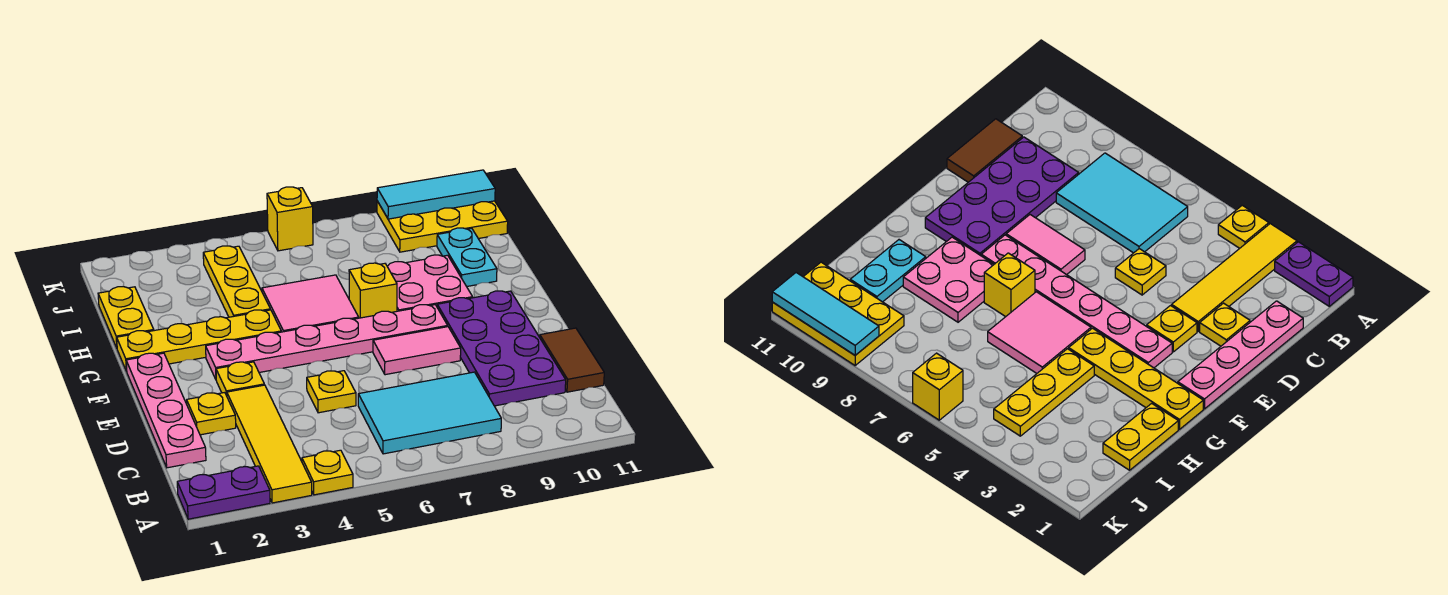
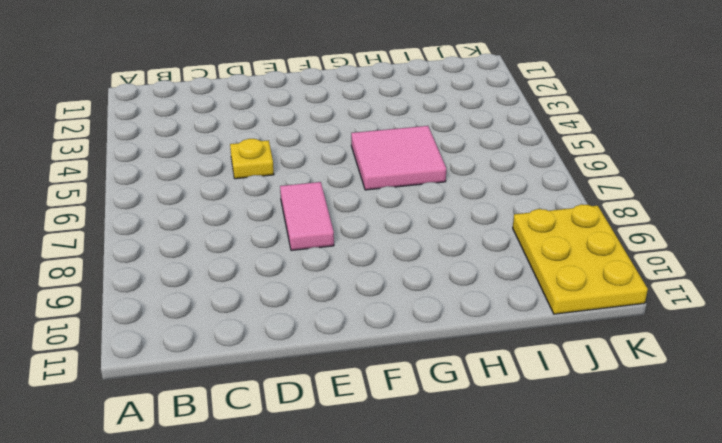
none -> purple plate A1:A2 level 1
none -> yellow tile A3:D3 level 1
none -> yellow plate A4 level 1

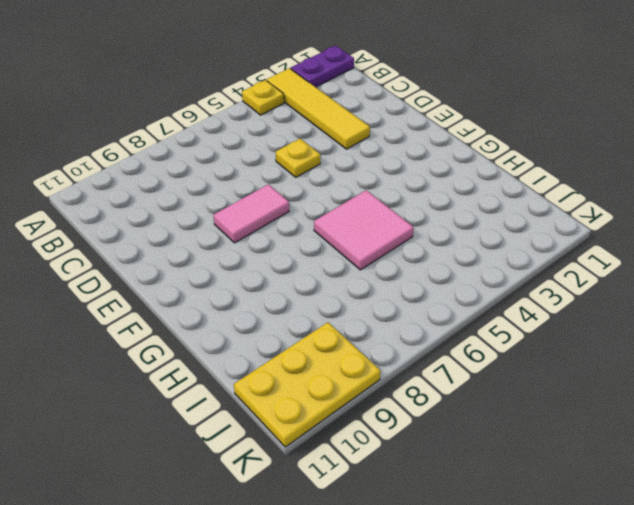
none -> cyan tile B6:C8 level 1
none -> pink plate C1:F1 level 1
none -> purple plate C9:F10 level 1

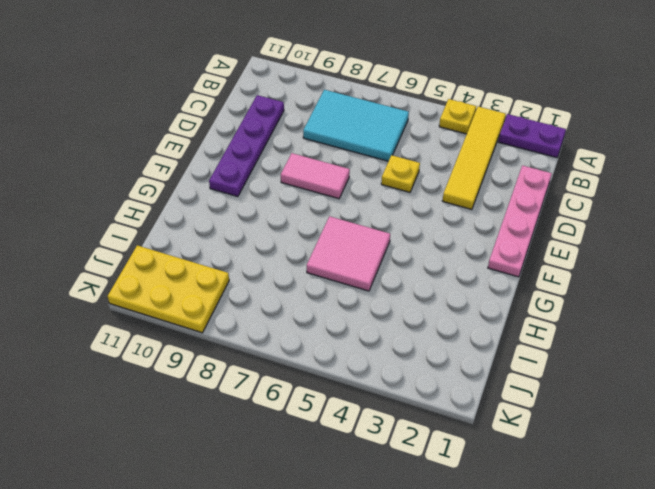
purple plate C10:F10 level 1 -> purple plate C9:F10 level 1
none -> brown tile C11:D11 level 1
none -> yellow plate D2 level 1
none -> yellow plate E3 level 1

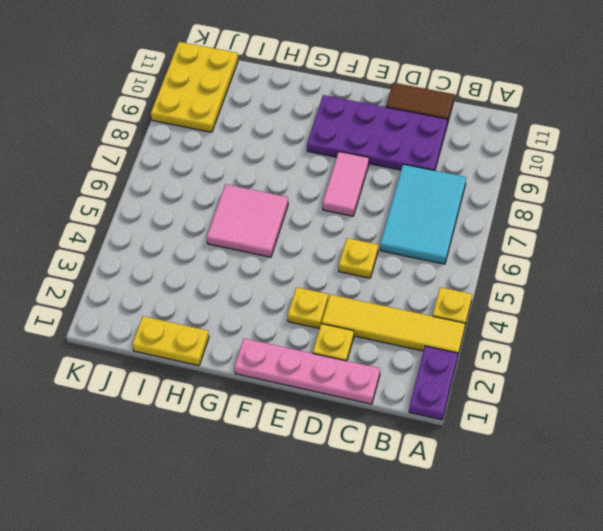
none -> pink plate F3:F8 level 1
none -> yellow plate G1:G4 level 1
none -> yellow brick G7 level 1

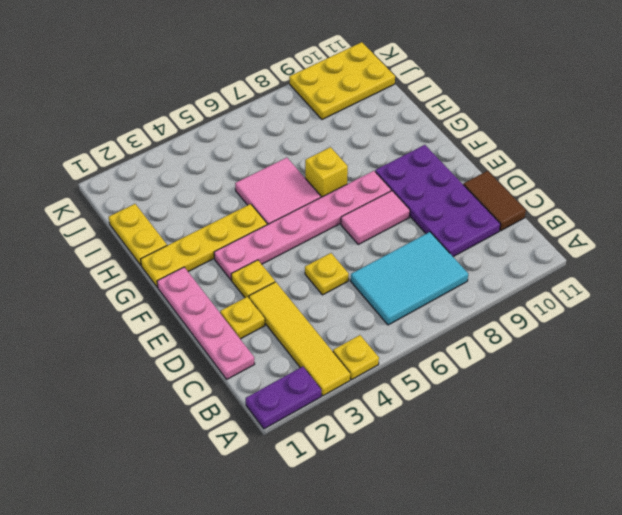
none -> pink plate G8:H9 level 1
none -> yellow plate H4:J4 level 1
none -> cyan plate H10:I10 level 1

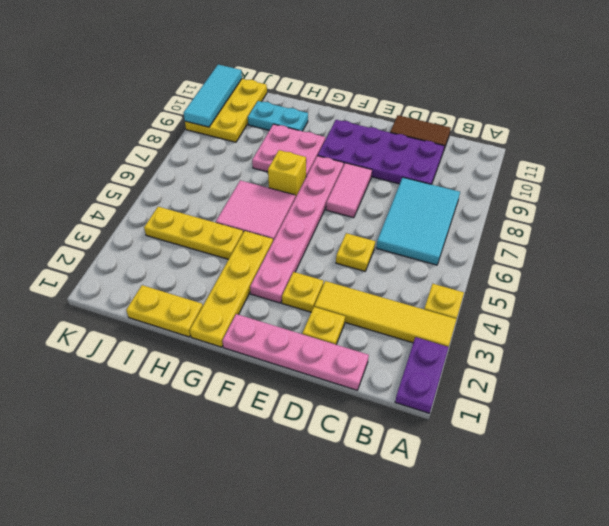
none -> yellow brick K6 level 1

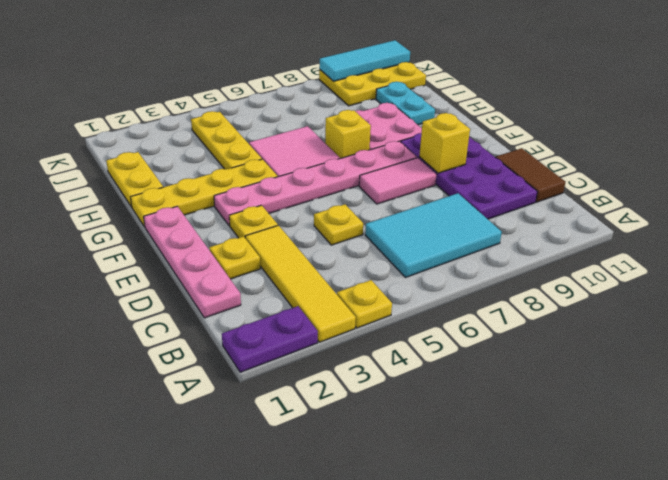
yellow brick E9 level 2 -> yellow brick K6 level 1

